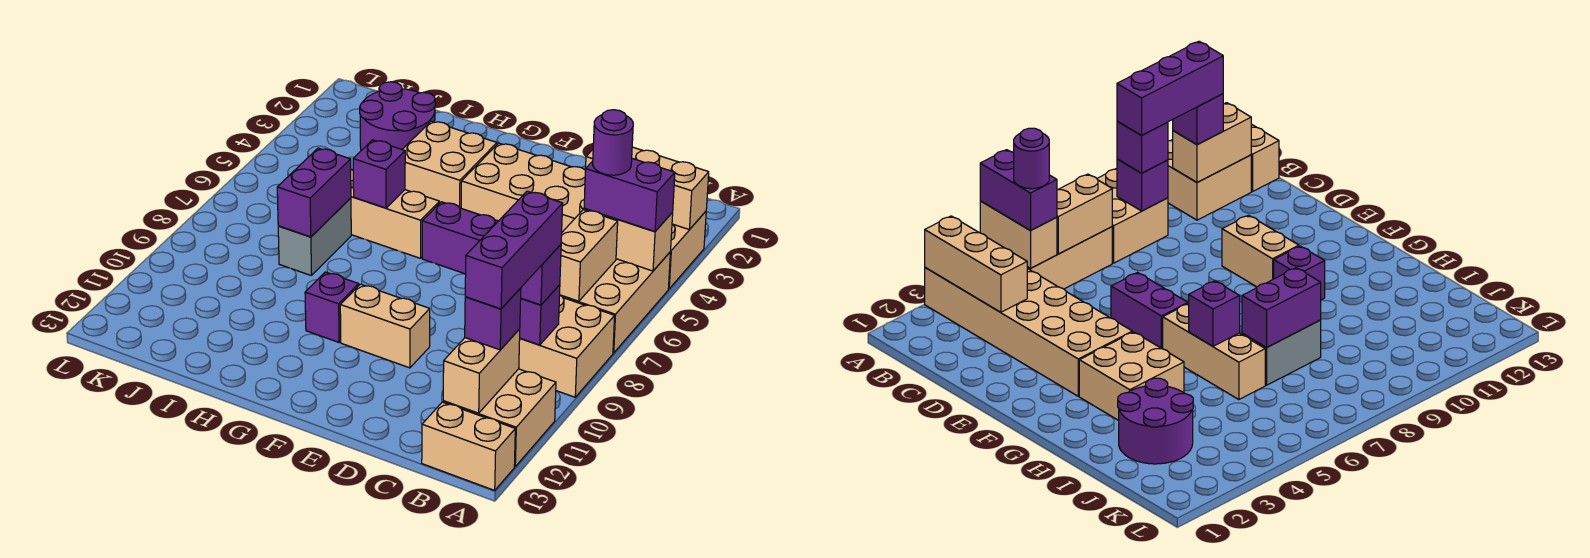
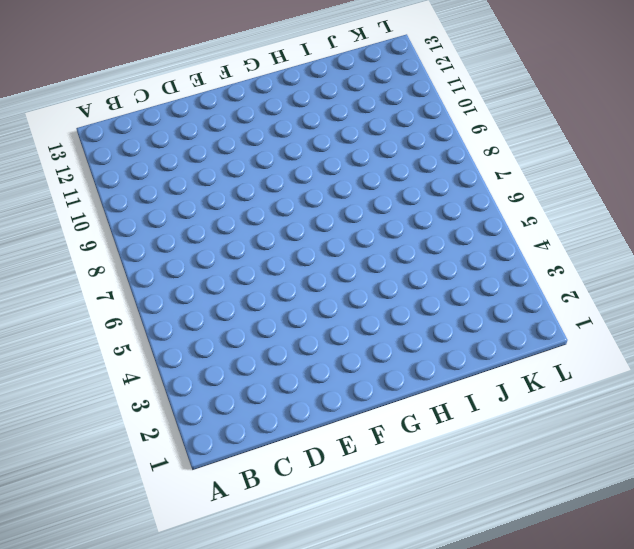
none -> tan brick A3:F4 level 1
none -> tan brick A5:B7 level 1
none -> tan brick A8:B9 level 1

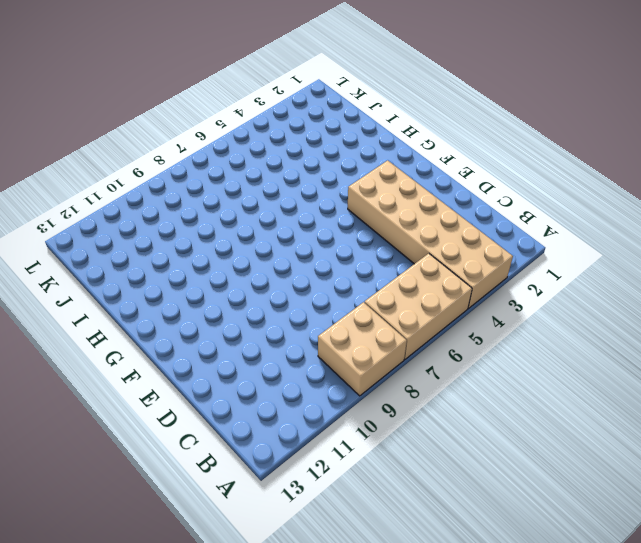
none -> tan brick A11:B12 level 1
none -> tan brick A13:B13 level 1
none -> purple brick E6:F6 level 1

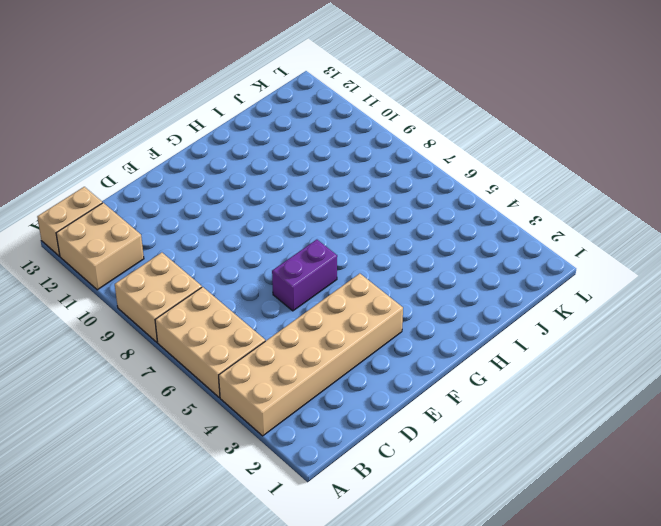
none -> tan brick E10:F10 level 1
none -> tan brick G3:H4 level 1
none -> tan brick G6:I6 level 1

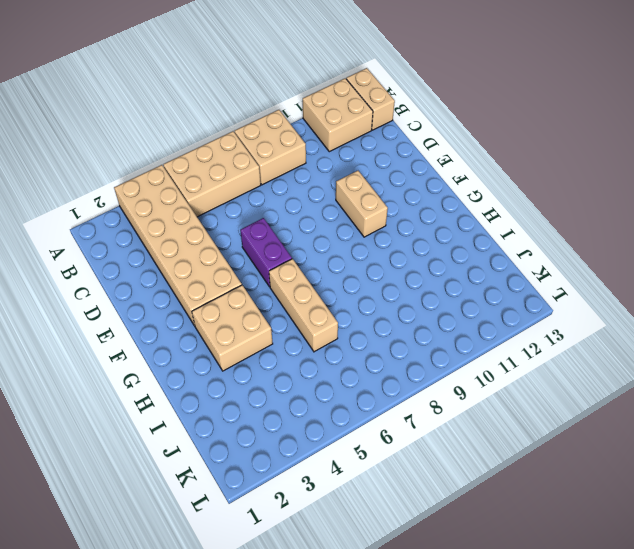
none -> purple brick G10 level 1
none -> purple round brick I2:J3 level 1
none -> grey brick I7:I8 level 1

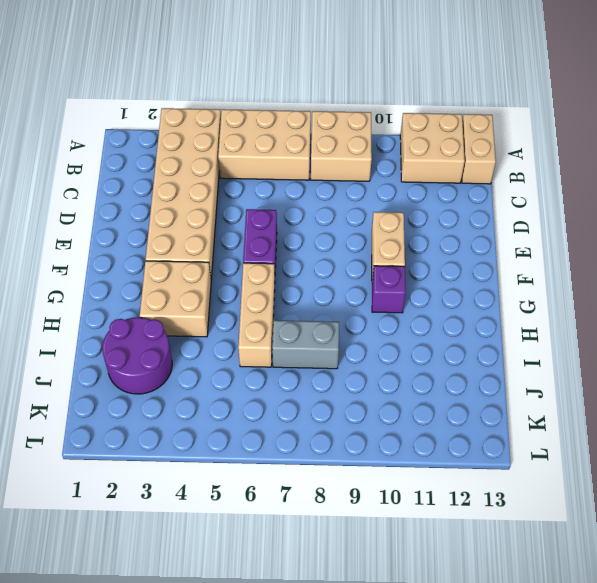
none -> tan brick A3:C3 level 2
none -> tan brick A5:B5 level 2
none -> tan brick B6:B7 level 2

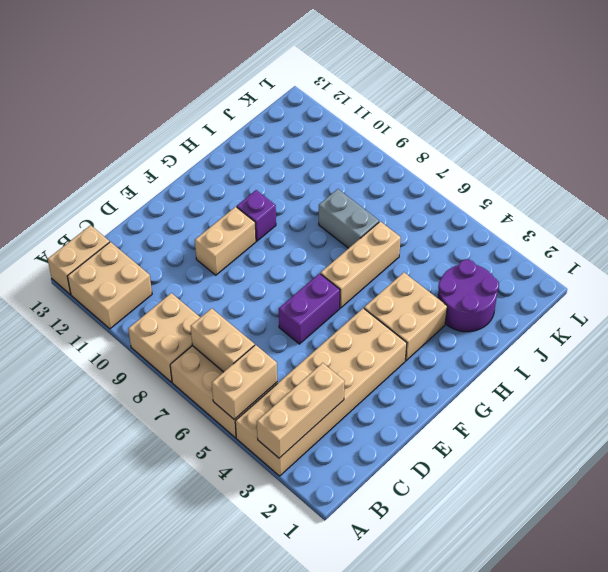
none -> purple brick B9 level 2
none -> tan brick B11:B12 level 2
none -> purple brick H6 level 2

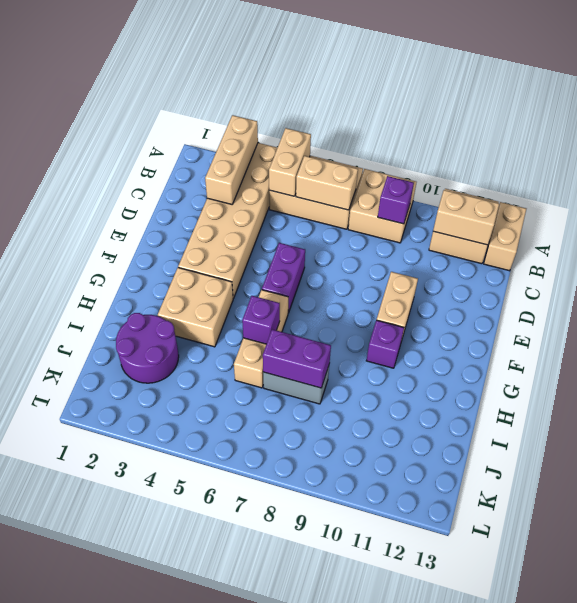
none -> purple brick A5:B5 level 3
none -> purple brick B9 level 3
none -> purple brick B11 level 3

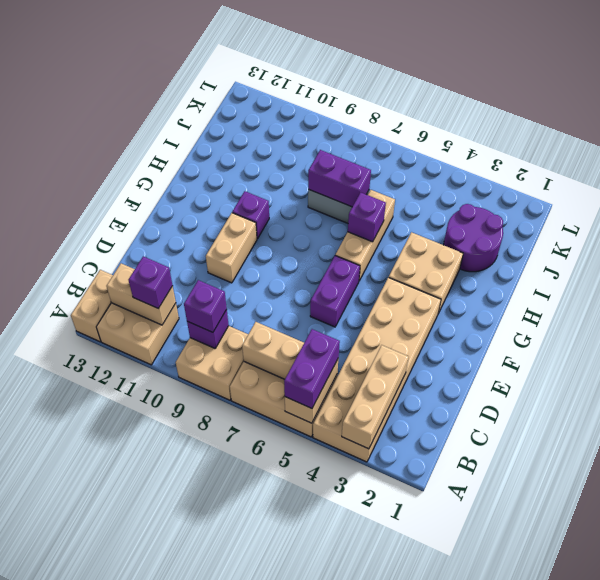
none -> purple round brick B5 level 4
none -> purple brick B9:B11 level 4

